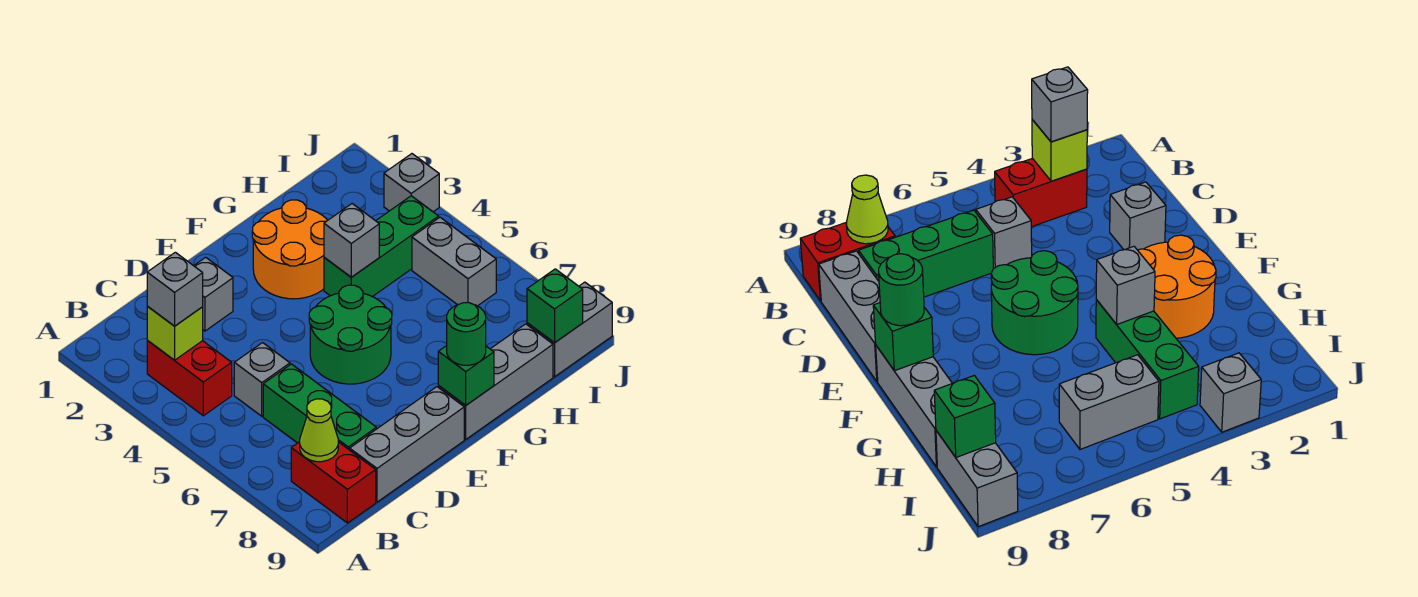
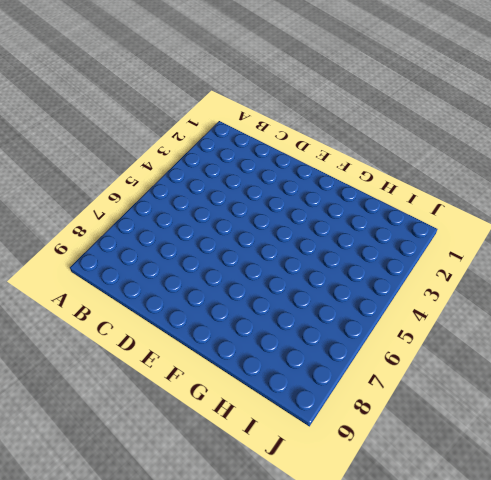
none -> red brick B3:B4 level 1
none -> red brick B8:B9 level 1
none -> grey brick C5 level 1

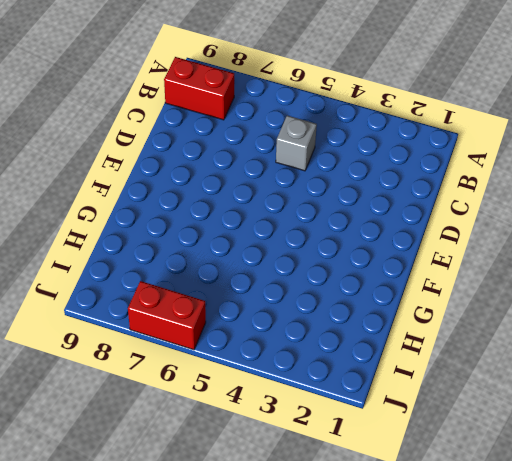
red brick J6:J7 level 1 -> red brick B3:B4 level 1
none -> green brick C6:C8 level 1
none -> grey brick C9:E9 level 1
none -> grey brick D2 level 1

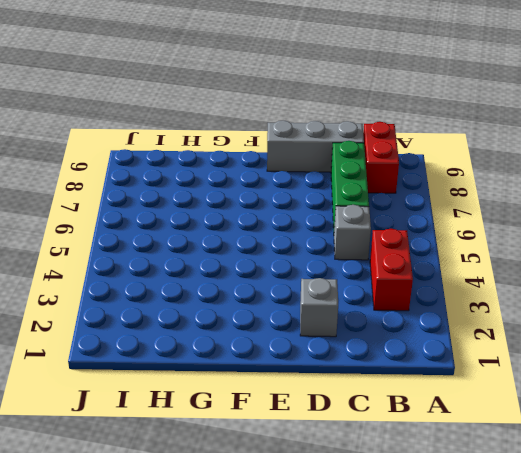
none -> green round brick E5:F6 level 1
none -> orange round brick F2:G3 level 1
none -> grey brick F9:H9 level 1

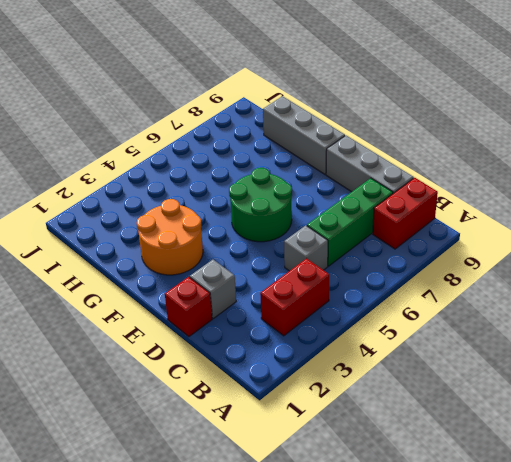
red brick D1 level 1 -> none
none -> green brick G4:I4 level 1
none -> grey brick I5:I6 level 1
none -> grey brick I9:J9 level 1

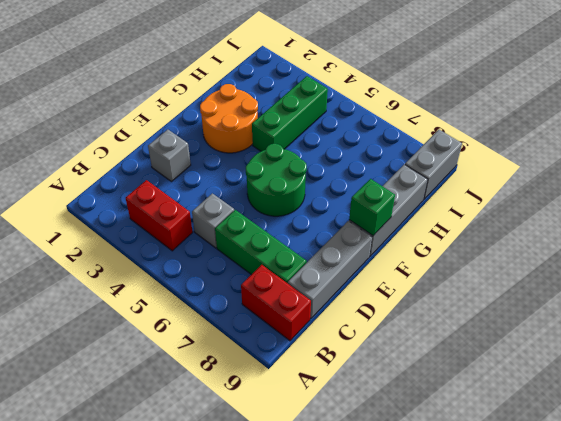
none -> grey brick I5:I6 level 1
none -> grey brick J3 level 1
none -> lime brick B3 level 2

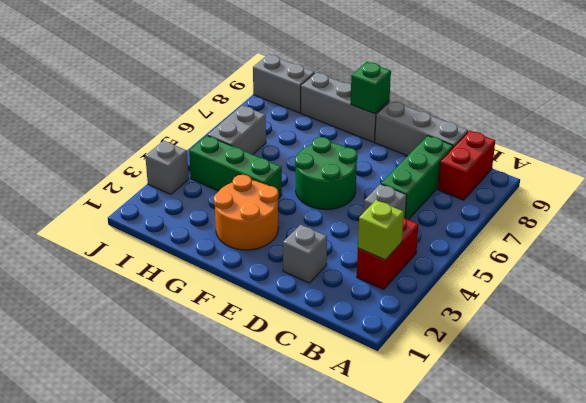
none -> lime cone B8 level 2
none -> grey brick G4 level 2
none -> green brick I9 level 2

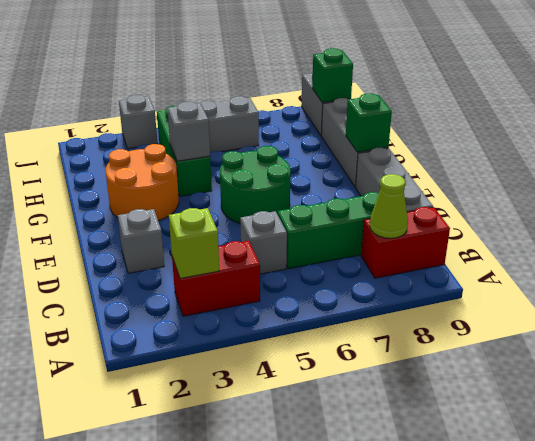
none -> grey brick B3 level 3
none -> green round brick F9 level 3

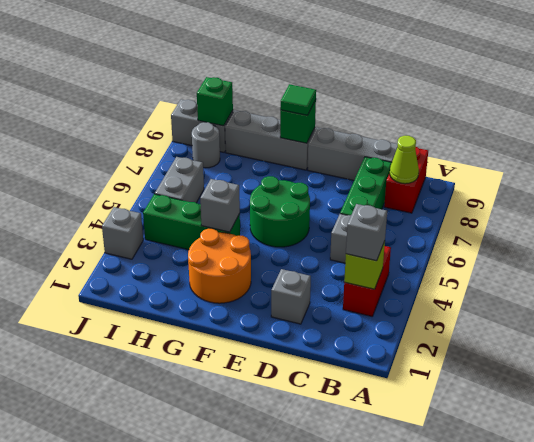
green tile F9 level 3 -> green round brick F9 level 3
grey round brick I8 level 1 -> none

